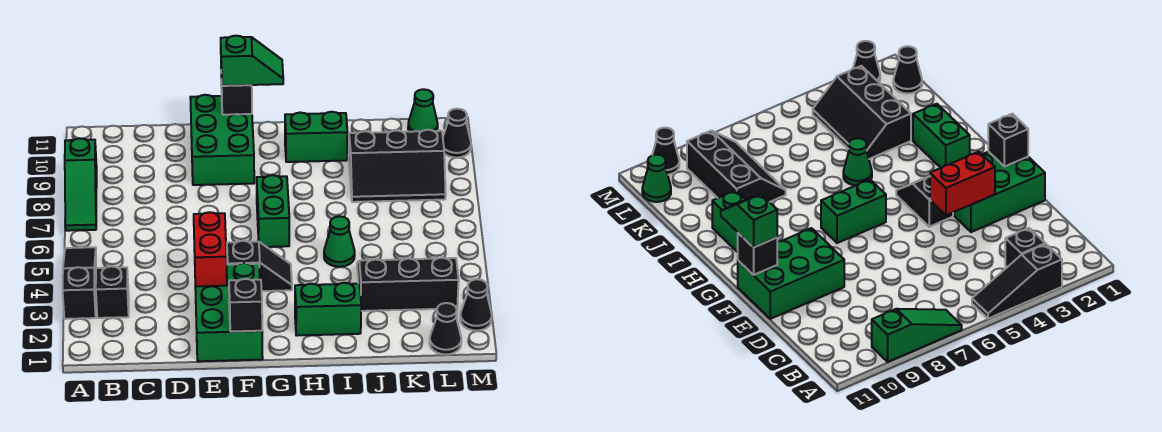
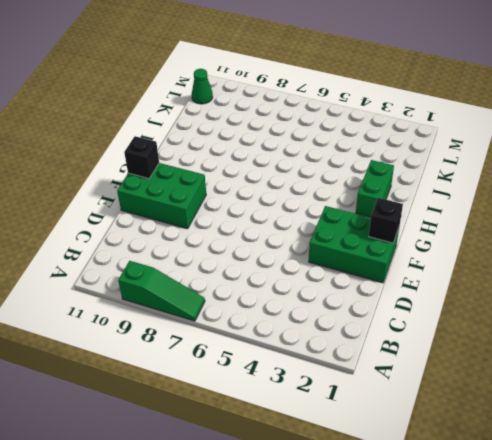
none -> black slope A3:A5 level 1 top 3
none -> black brick B3 level 1
none -> black slope F4:G4 level 1 top F

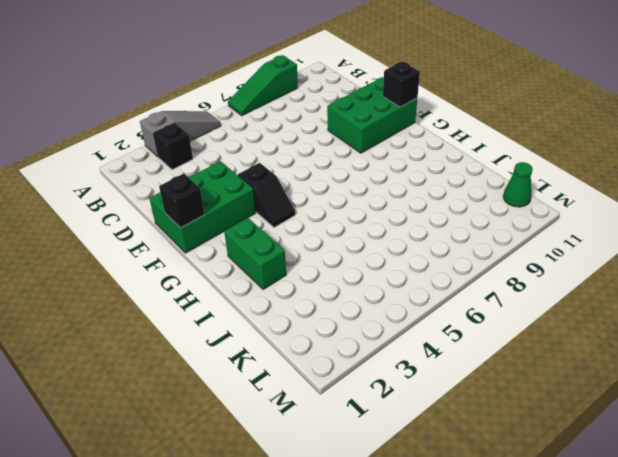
grey slope A3:A5 level 1 top 3 -> black slope A3:A5 level 1 top 3
none -> green brick G6:G7 level 1
none -> green brick H10:I10 level 1
none -> green cone I5 level 1

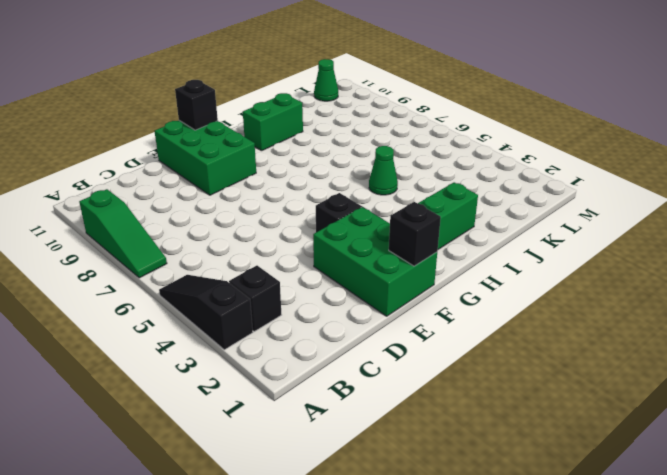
none -> green brick G6:G7 level 1
none -> black slope J3:L4 level 1 top 3
none -> black slope J8:L9 level 1 top 9

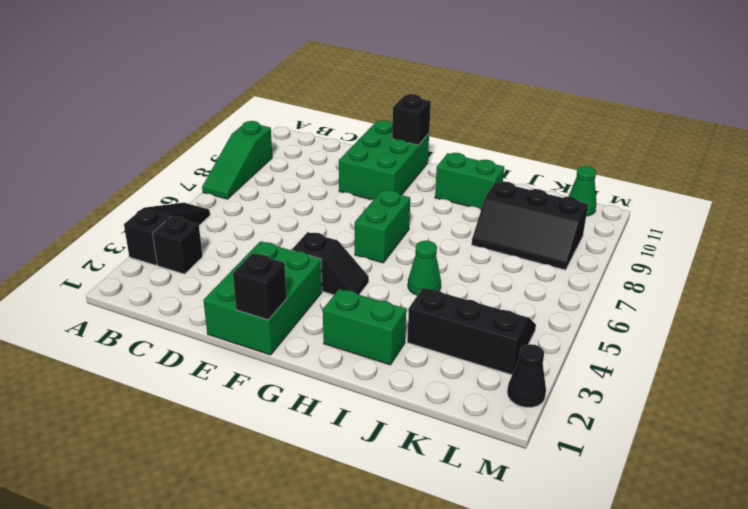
none -> black cone L1 level 1
none -> black cone M10 level 1
none -> red brick E3:E4 level 2

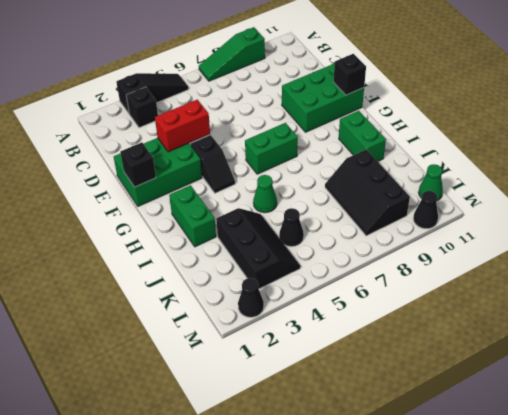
black cone K5 level 1 -> black cone L1 level 1
none -> green slope F11:G11 level 3 top F

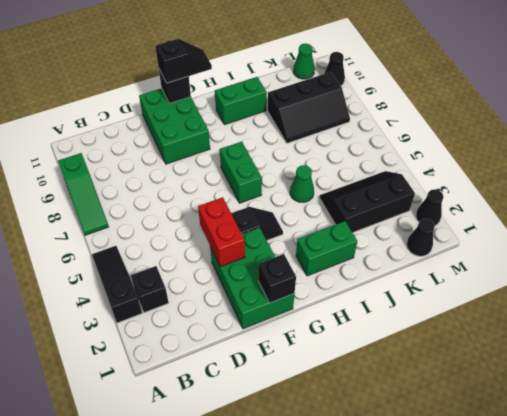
black slope F11:G11 level 3 top F -> green slope F11:G11 level 3 top F

